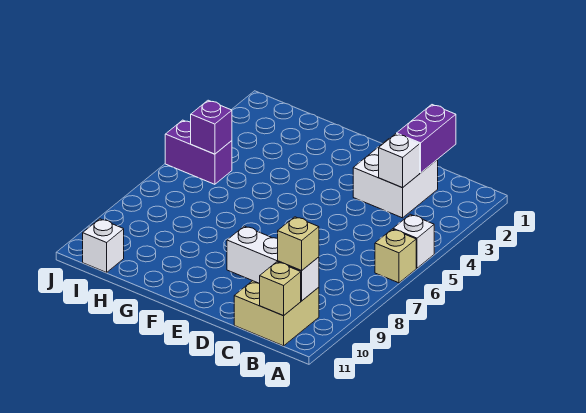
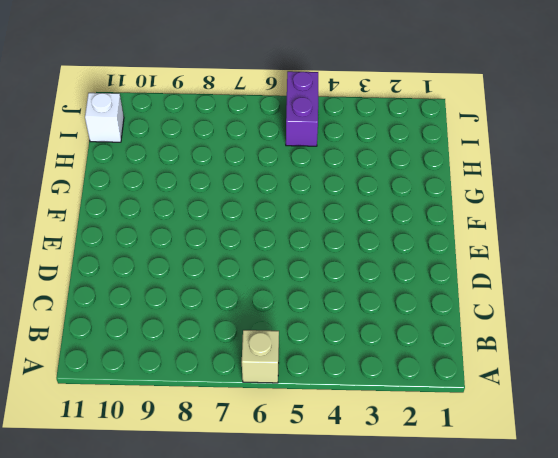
none -> white brick A5 level 1
none -> tan brick B10:C11 level 1
none -> white brick C2:D3 level 1

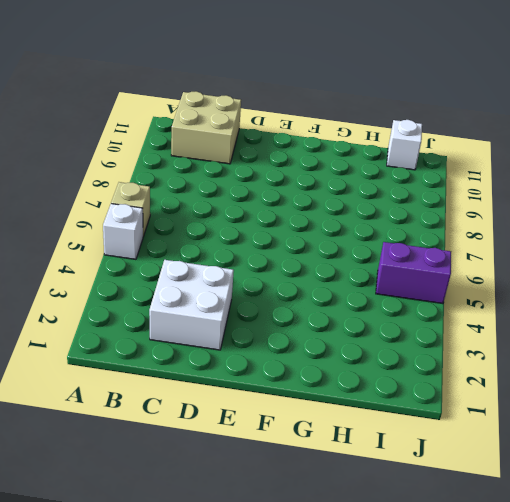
none -> white brick B10:D10 level 2
none -> tan brick B11 level 2
none -> purple brick C1:C2 level 2

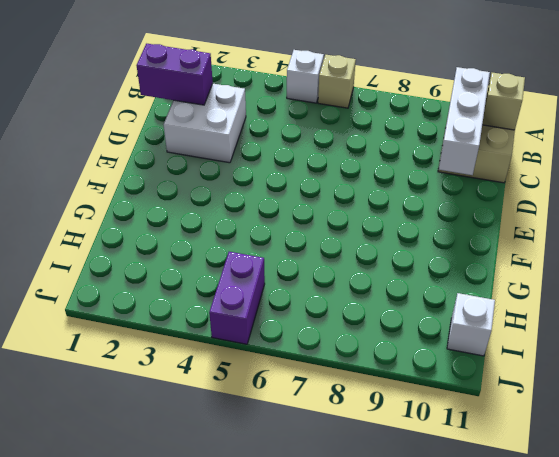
none -> white brick C3 level 2
none -> purple brick I5 level 2
none -> tan brick B10 level 3

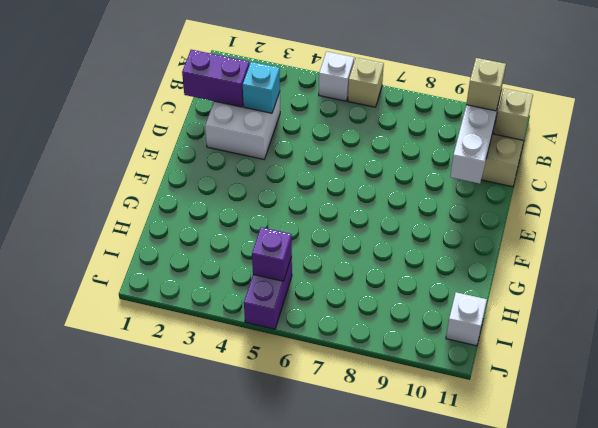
cyan brick C3 level 2 -> white brick C3 level 2

